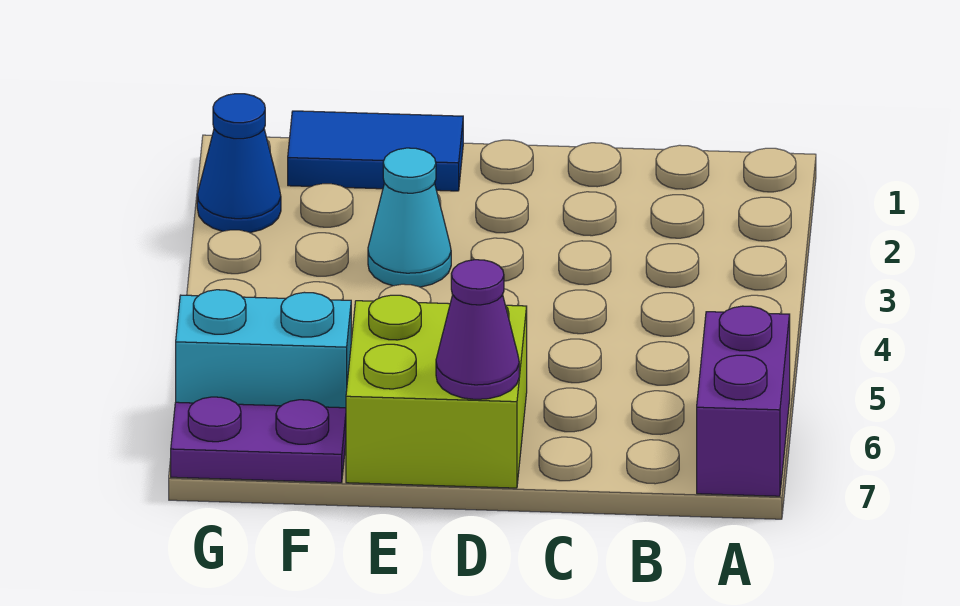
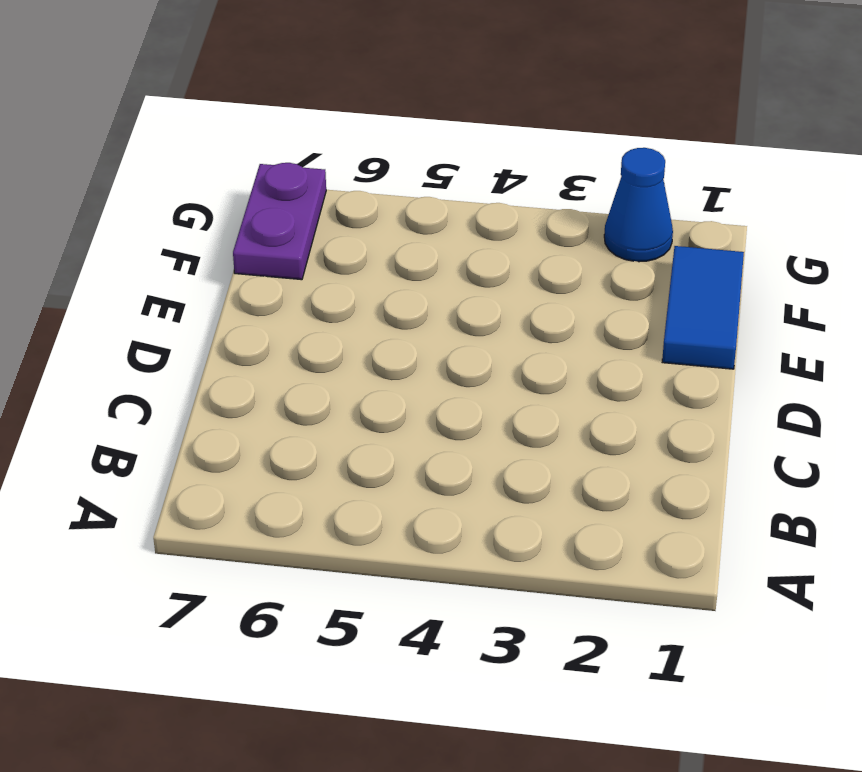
none -> purple brick A6:A7 level 1
none -> lime brick D6:E7 level 1

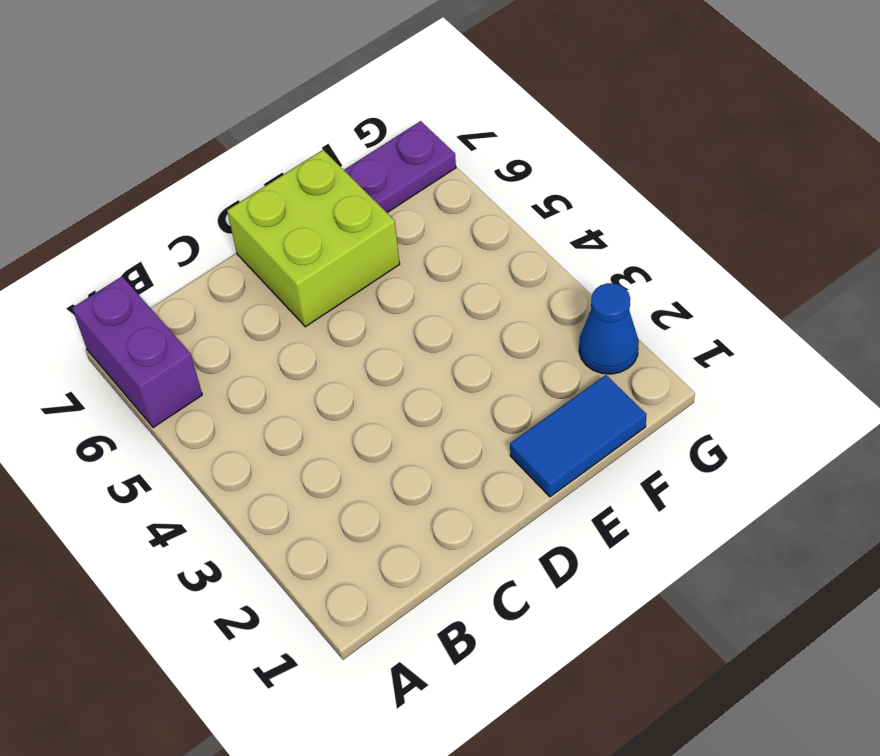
none -> cyan cone E3 level 1
none -> cyan brick F6:G6 level 1

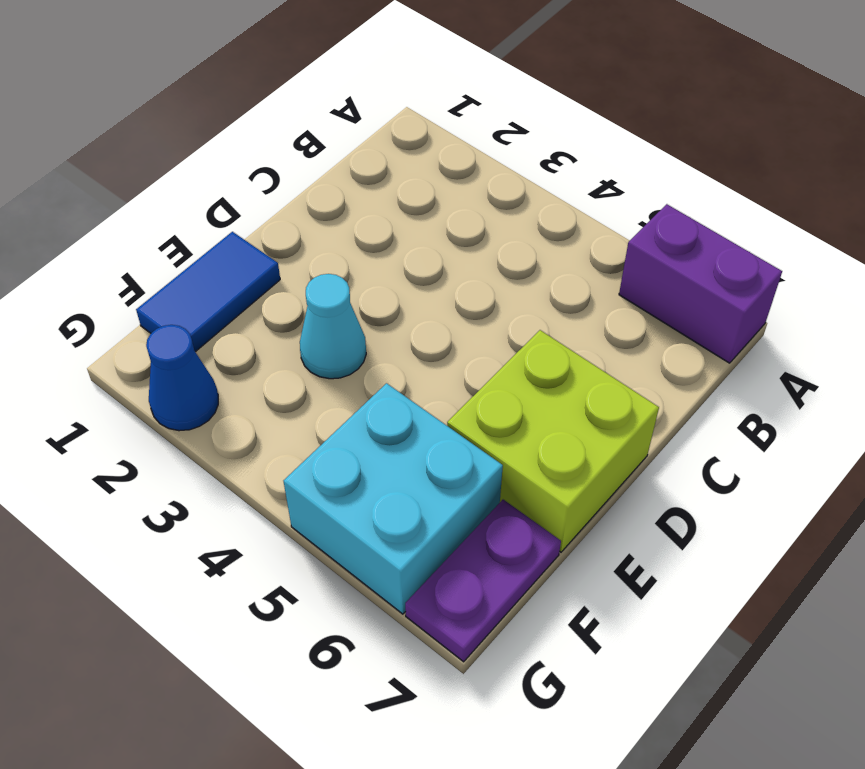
cyan brick F5:G6 level 1 -> cyan brick F6:G6 level 1
none -> purple cone D7 level 2

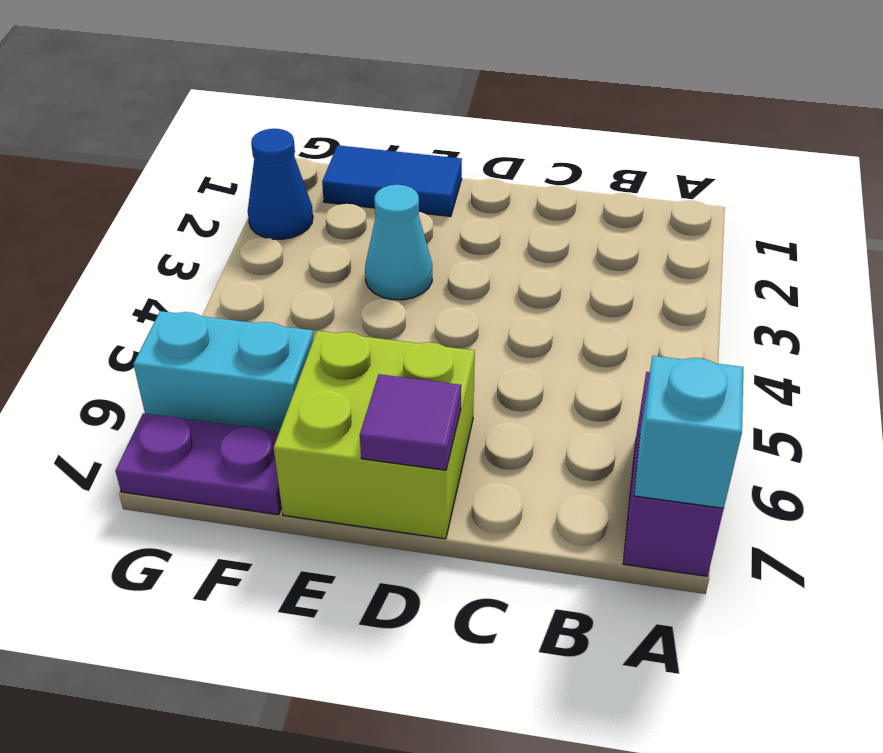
cyan brick A7 level 2 -> none
purple tile D7 level 2 -> purple cone D7 level 2

